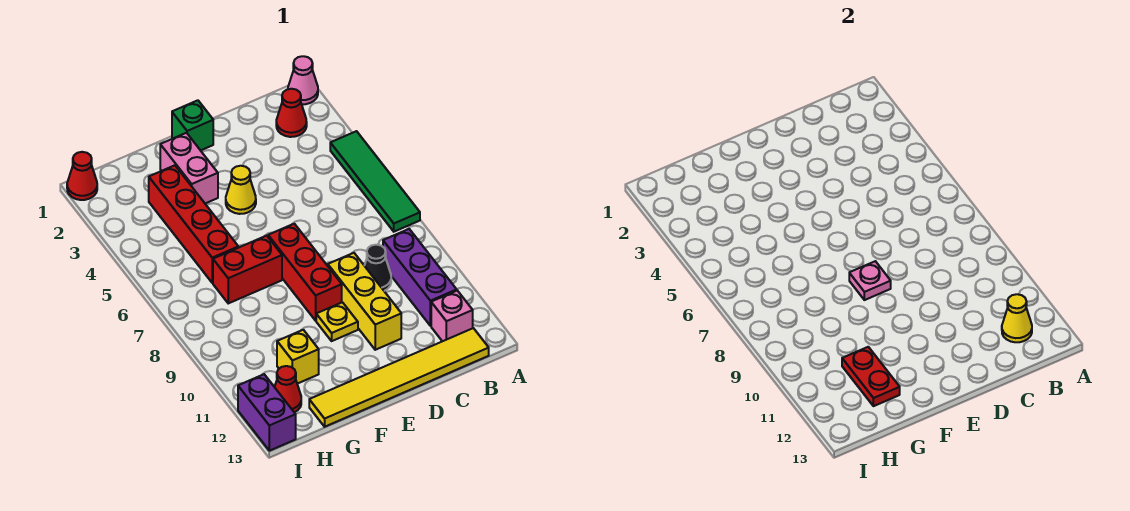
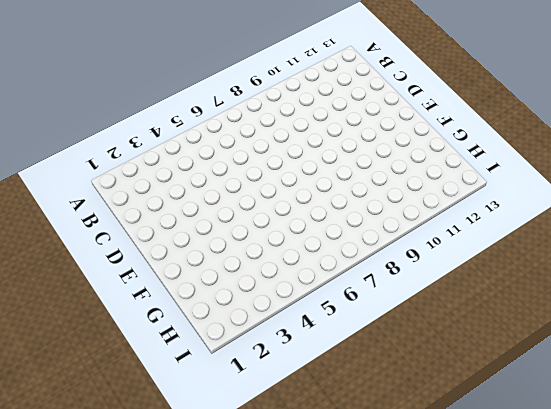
none -> pink cone A1 level 1
none -> green tile A4:A7 level 1
none -> red cone B2 level 1

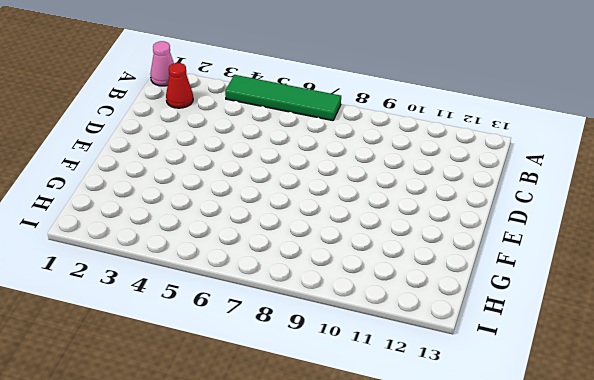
none -> purple brick B9:B11 level 1
none -> pink brick B12 level 1
none -> yellow tile B13:G13 level 1

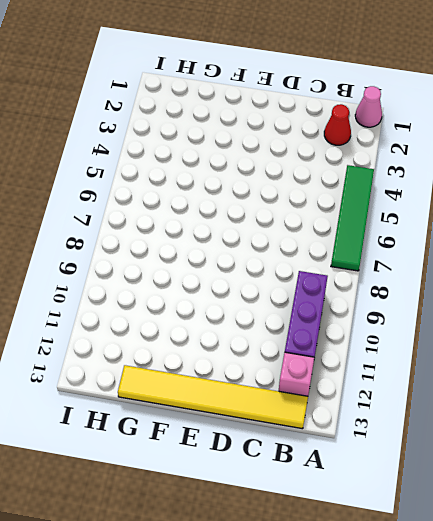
none -> black cone C9 level 1
none -> yellow brick D9:D11 level 1
none -> green brick E1 level 1

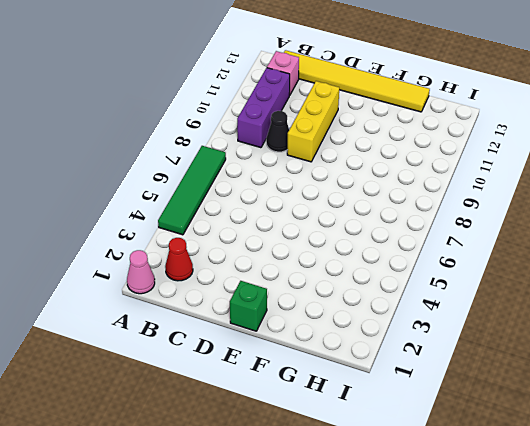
none -> yellow cone E4 level 1
none -> red brick E7:E9 level 1
none -> yellow plate E10 level 1

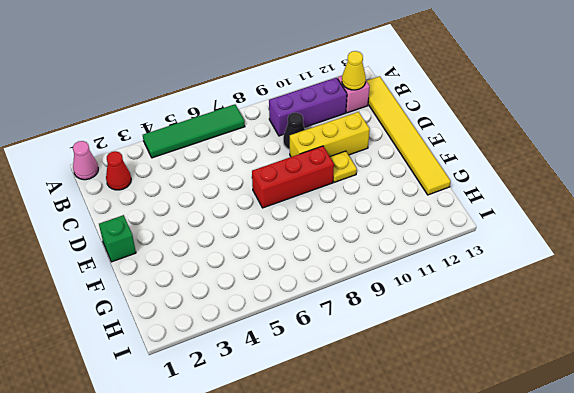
none -> yellow cone E4 level 1
none -> pink brick F2:F3 level 1
none -> red brick F7:G7 level 1

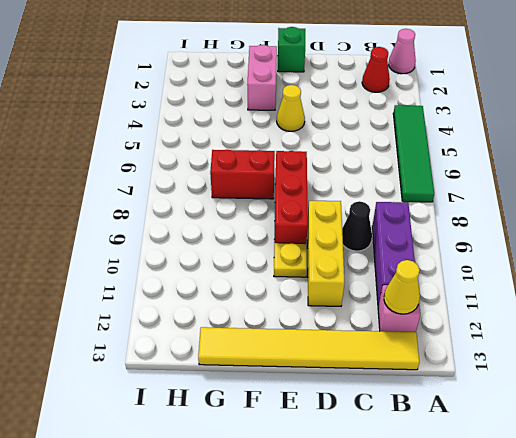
none -> red brick G3:G6 level 1
none -> yellow brick G11 level 1
none -> red cone H12 level 1

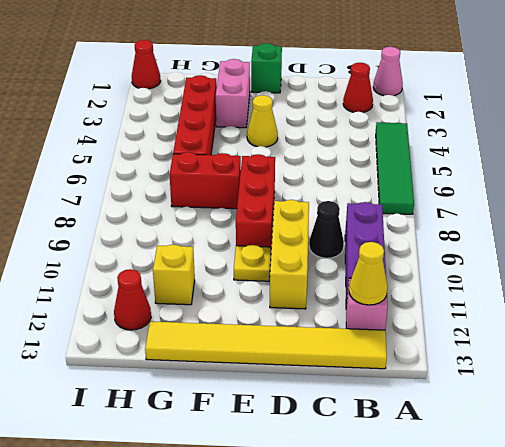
none -> purple brick I12:I13 level 1
none -> pink plate E8 level 2
none -> red plate G11:G12 level 2

